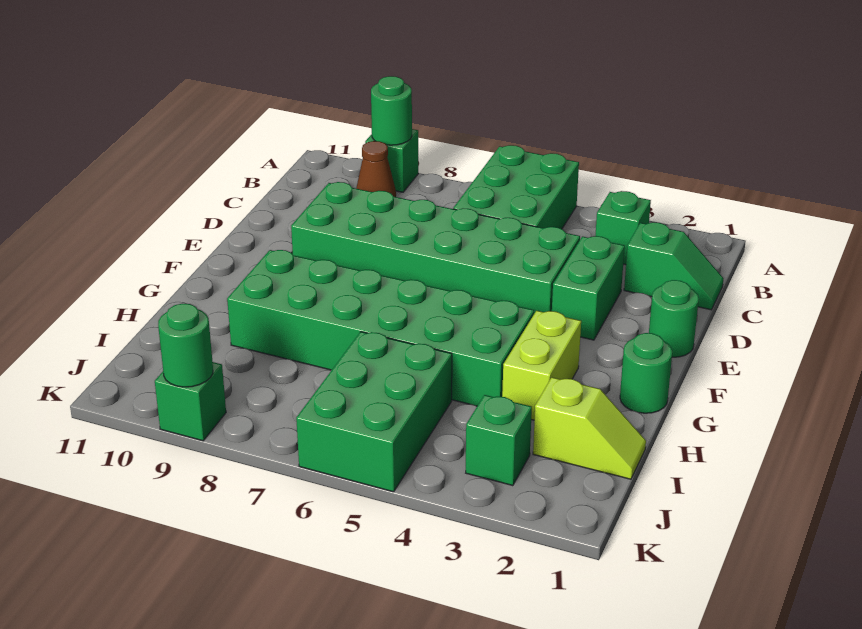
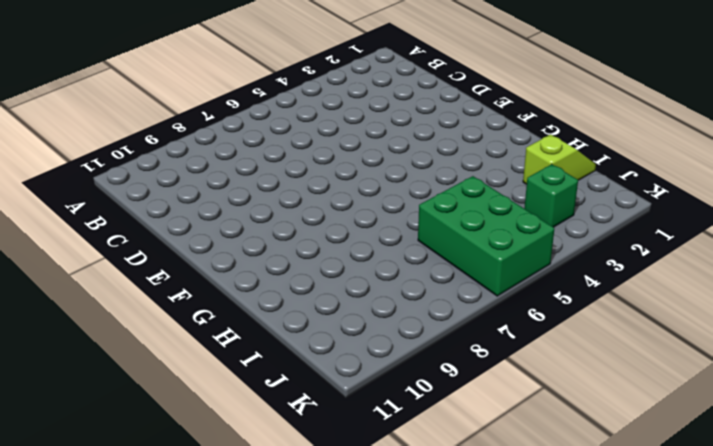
none -> green brick A5:C6 level 1
none -> green brick A9 level 1
none -> green brick B3 level 1

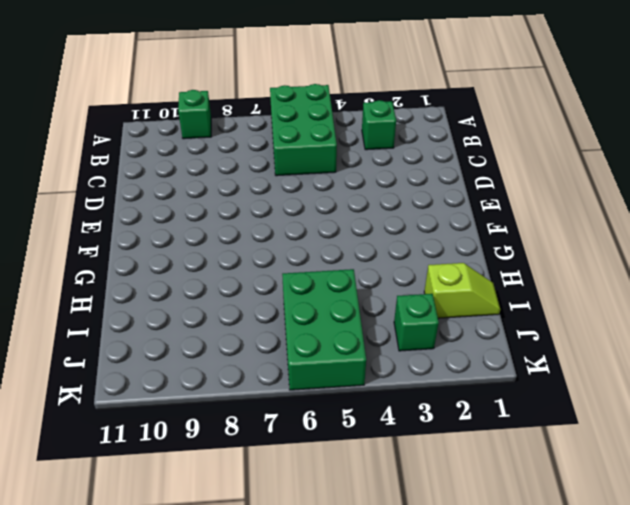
none -> brown cone B9 level 1
none -> green slope C1:C2 level 1 top 2
none -> green brick D3:E3 level 1

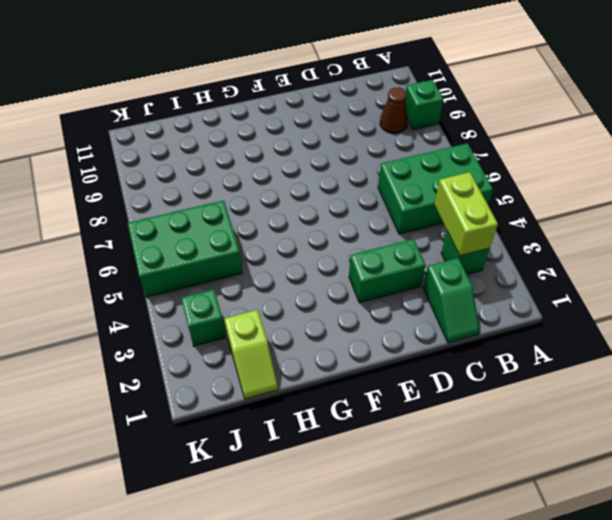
lime brick B3:B4 level 2 -> lime brick G3:H3 level 1
none -> green brick D4:E9 level 1
none -> green round brick E1 level 1
none -> green round brick G1 level 1

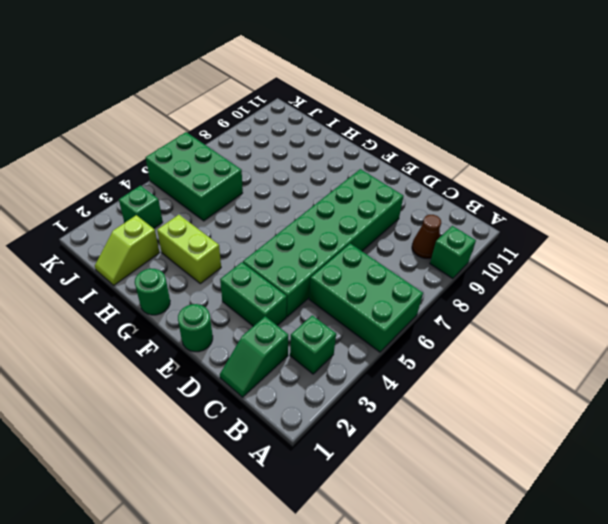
none -> green brick G4:H9 level 1
none -> green brick K9 level 1
none -> green round brick A9 level 2

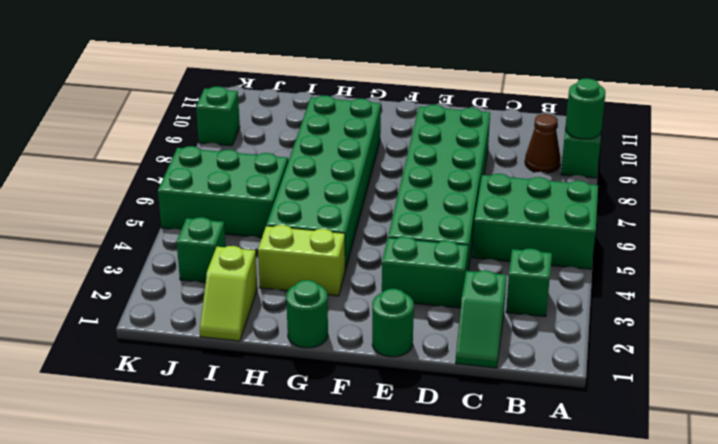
none -> green round brick K9 level 2

